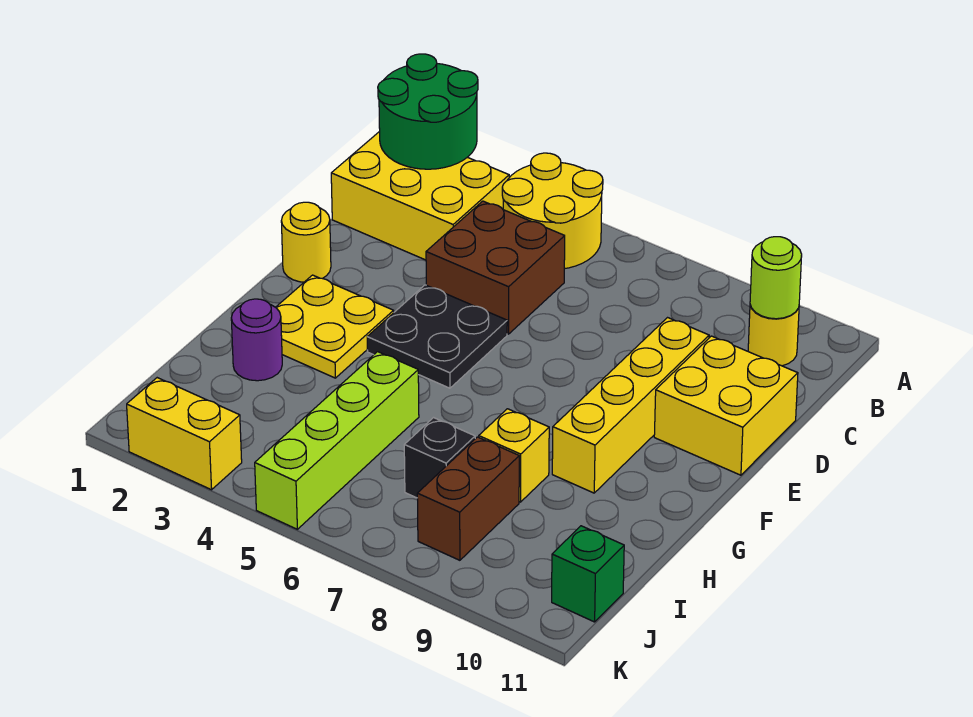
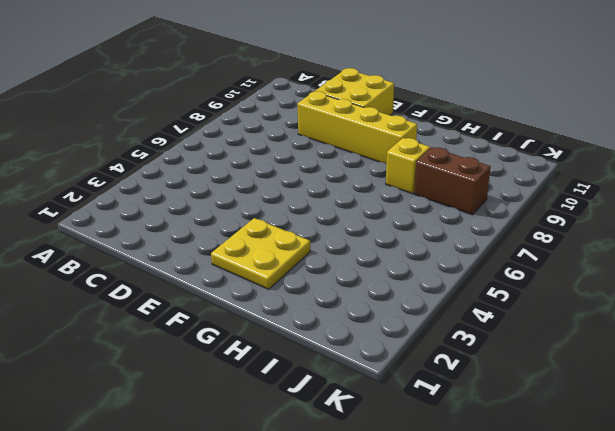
none -> yellow round brick A4:B5 level 1
none -> yellow brick B1:C3 level 1
none -> yellow round brick B10 level 1

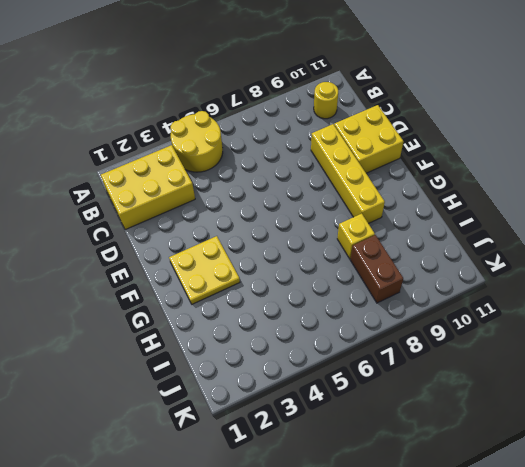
none -> brown brick C4:D5 level 1
none -> yellow round brick E1 level 1
none -> black plate E4:F5 level 1

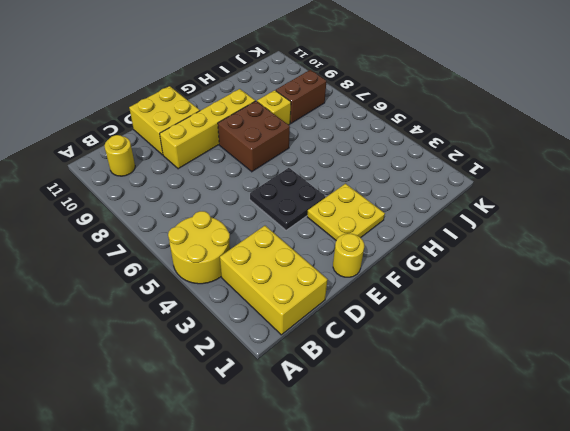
brown brick F7:G8 level 1 -> brown brick C4:D5 level 1
none -> purple round brick H2 level 1
none -> lime brick H5:K5 level 1
none -> black brick I7 level 1

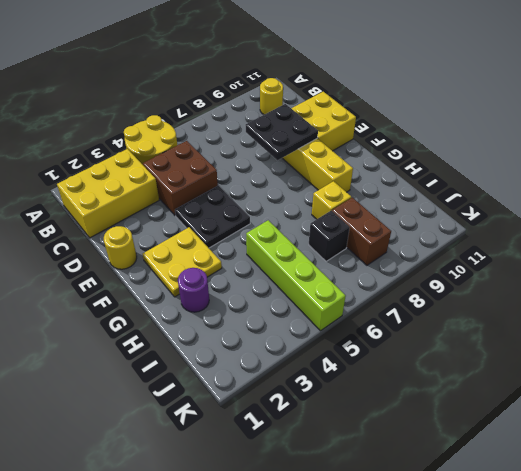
black plate D8:E9 level 2 -> none
none -> green brick J11 level 1
none -> yellow brick K2:K3 level 1
none -> green round brick A1:B2 level 2

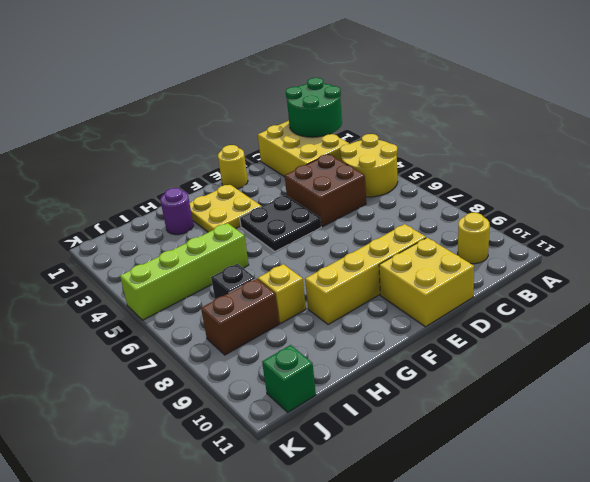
none -> yellow brick K2:K3 level 1
none -> lime round brick B10 level 2

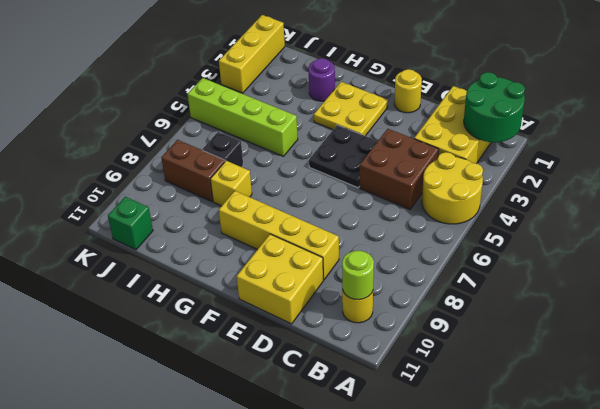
yellow brick K1:K3 level 1 -> yellow brick K2:K3 level 1

